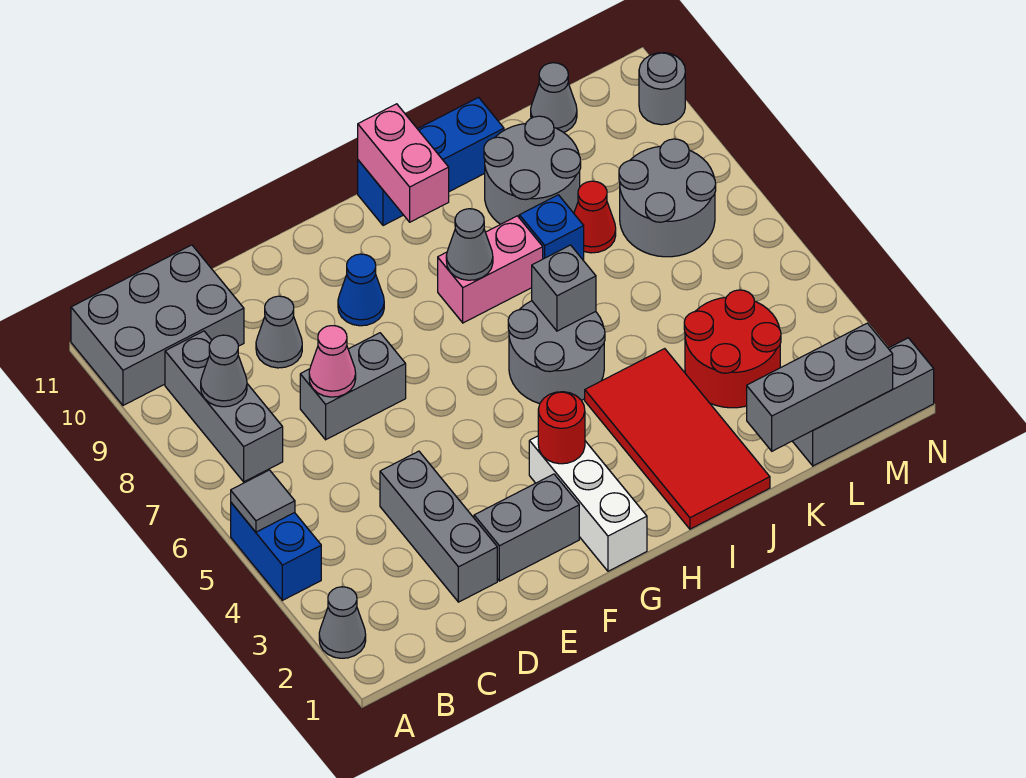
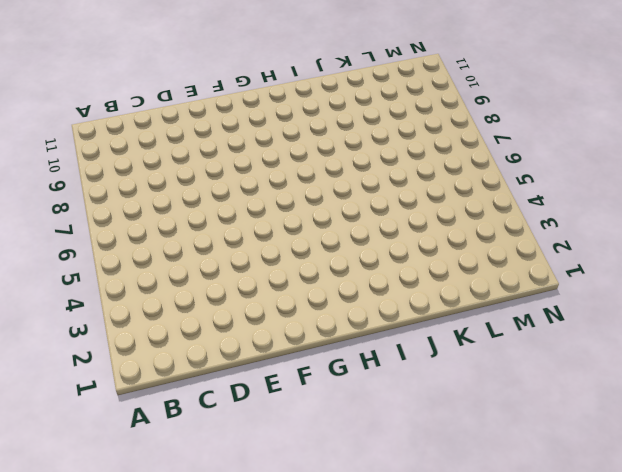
none -> grey cone A2 level 1
none -> blue brick A4:A5 level 1
none -> grey brick A10:C11 level 1
none -> grey brick B7:B9 level 1

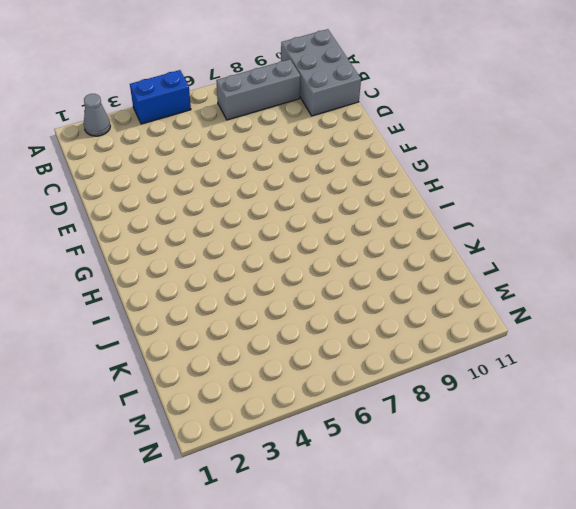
none -> grey brick D2:D4 level 1
none -> grey brick D7:E7 level 1
none -> grey cone D9 level 1
none -> grey brick E2:F2 level 1

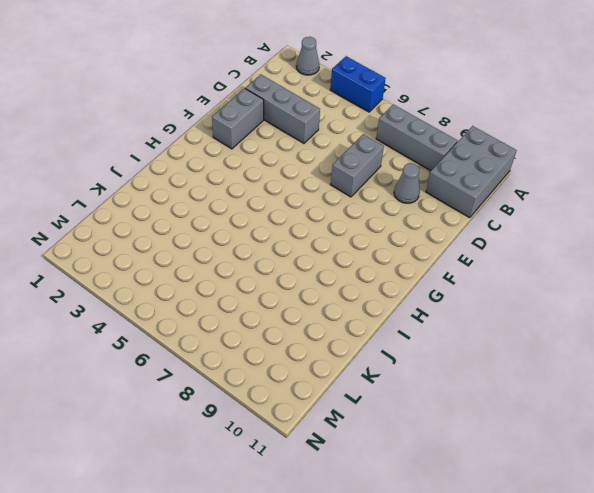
none -> blue cone F9 level 1
none -> white brick G1:G3 level 1
none -> grey round brick H5:I6 level 1
none -> pink brick H8:I8 level 1

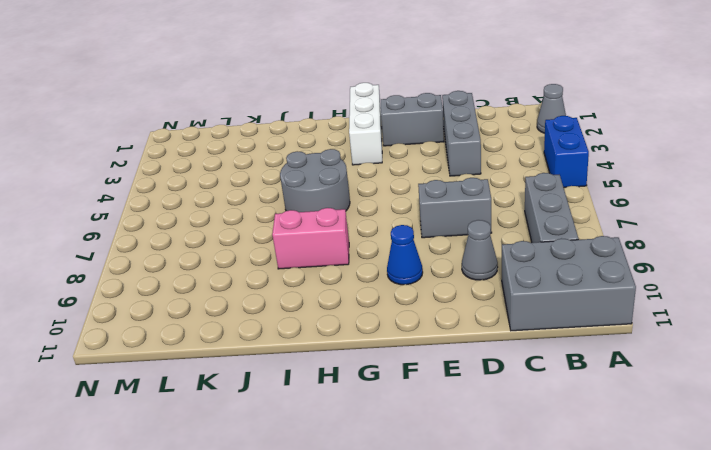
none -> blue brick H11:J11 level 1
none -> red tile I1:J4 level 1
none -> blue brick J8 level 1
none -> grey round brick J9:K10 level 1

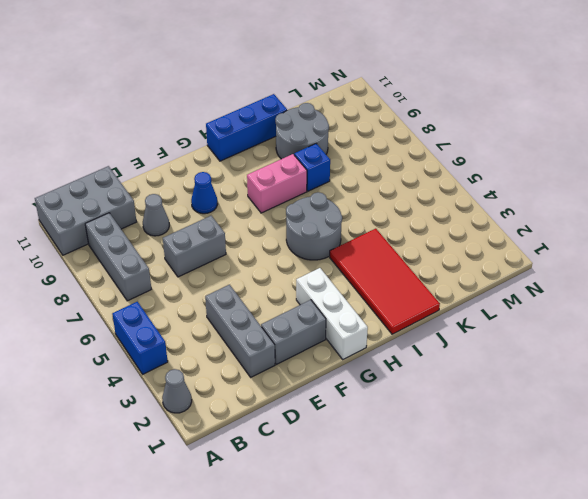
none -> red round brick K3:L4 level 1
none -> red cone K8 level 1
none -> grey brick L1:N1 level 1
none -> grey round brick L7:M8 level 1

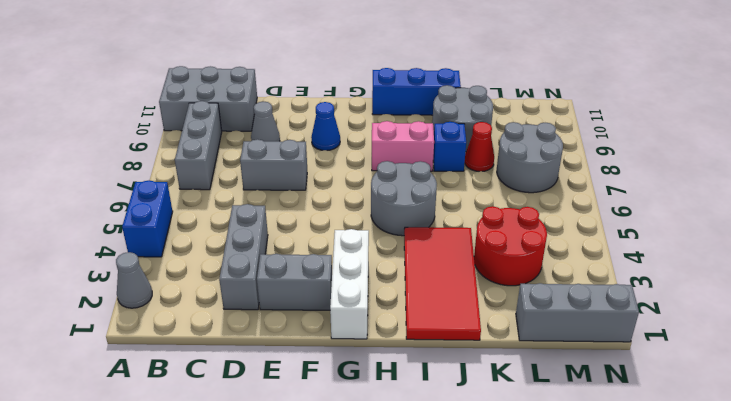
none -> grey cone L11 level 1
none -> grey round brick N10 level 1
none -> grey tile A5 level 2
none -> grey cone B8 level 2

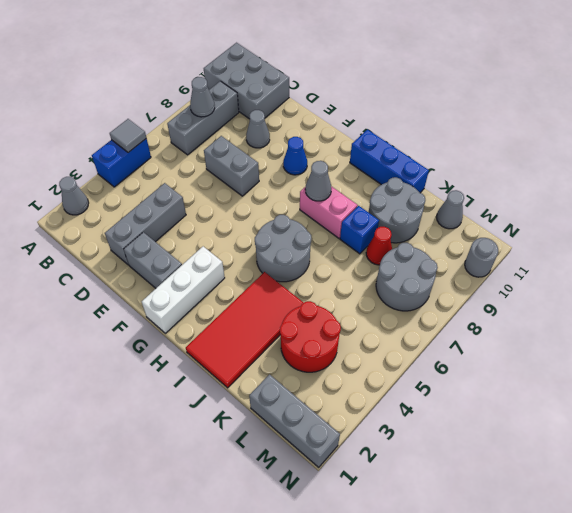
none -> pink cone D7 level 2
none -> red round brick G3 level 2
none -> pink brick H10:H11 level 2
none -> grey brick I6 level 2

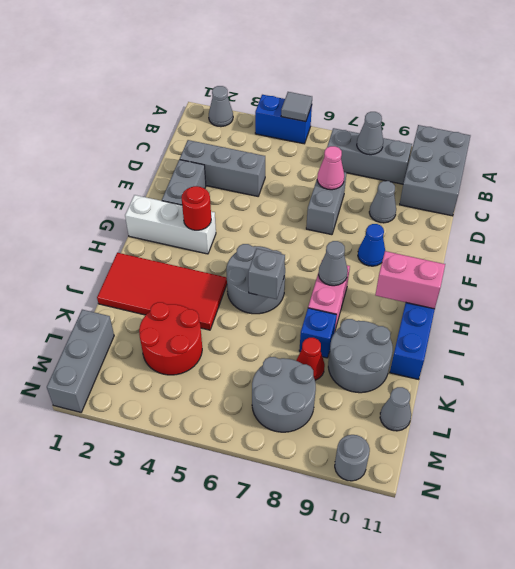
none -> grey brick K1:M1 level 2

